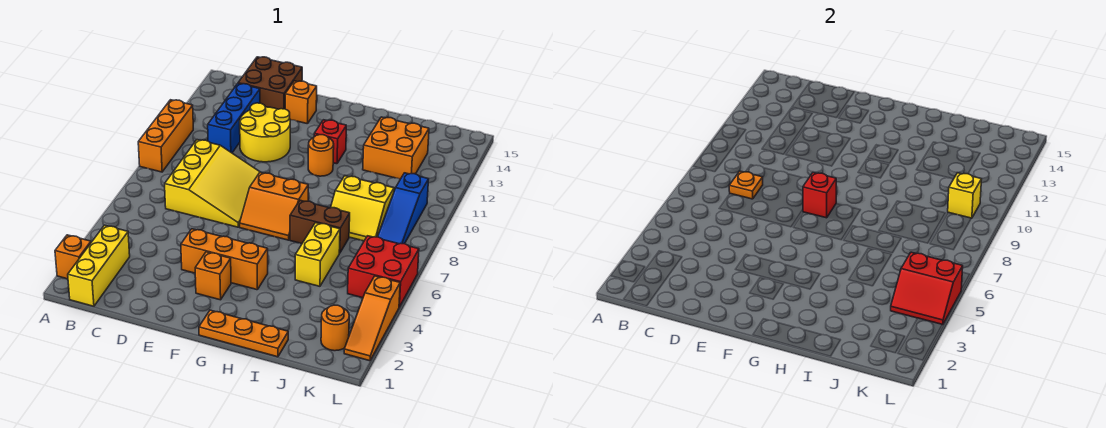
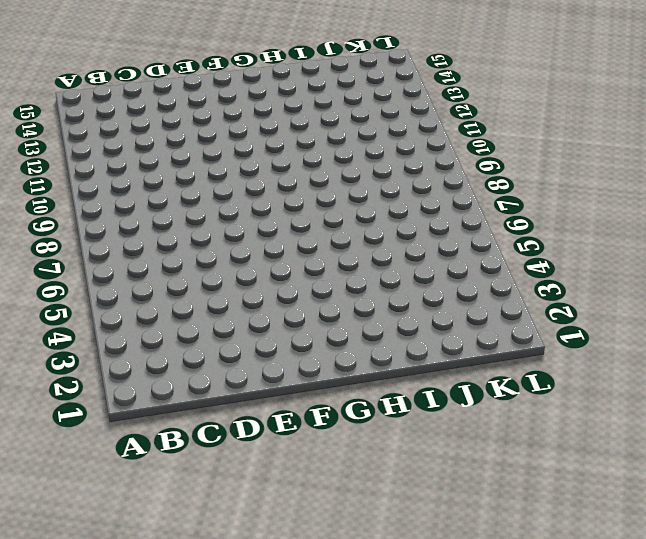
none -> orange brick A2 level 1
none -> orange brick A9:A11 level 1
none -> yellow brick B1:B3 level 1

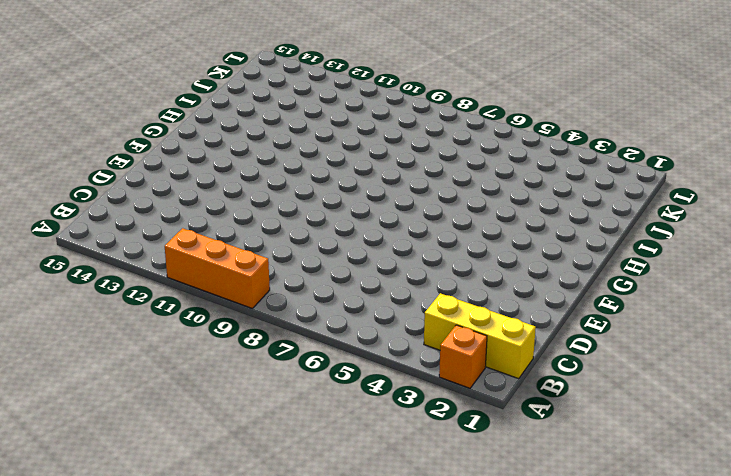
none -> yellow slope C7:E9 level 1 top C
none -> blue brick C11:C13 level 1
none -> brown brick C14:D15 level 1

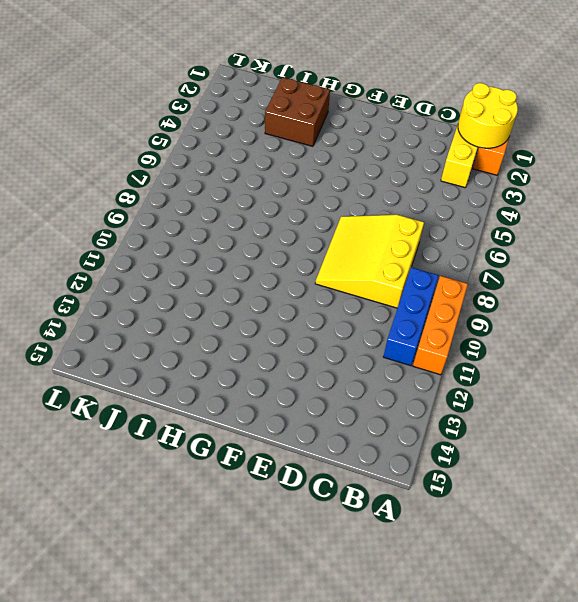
yellow round brick A1:B2 level 2 -> yellow round brick D11:E12 level 1
blue brick B9:B11 level 1 -> blue brick C11:C13 level 1
brown brick H2:I3 level 1 -> brown brick C14:D15 level 1
none -> orange brick E4:G4 level 1
none -> orange brick E14 level 1
none -> orange brick F3 level 1

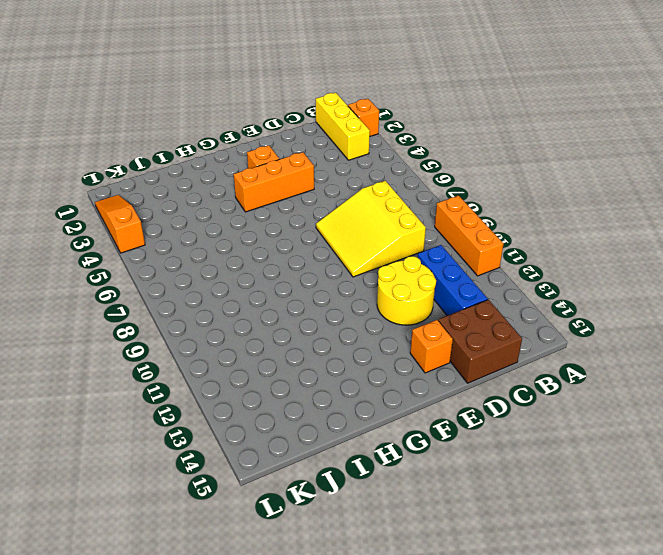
none -> orange slope F7:G8 level 1 top 8
none -> orange plate G1:I1 level 1
none -> orange round brick G11 level 1

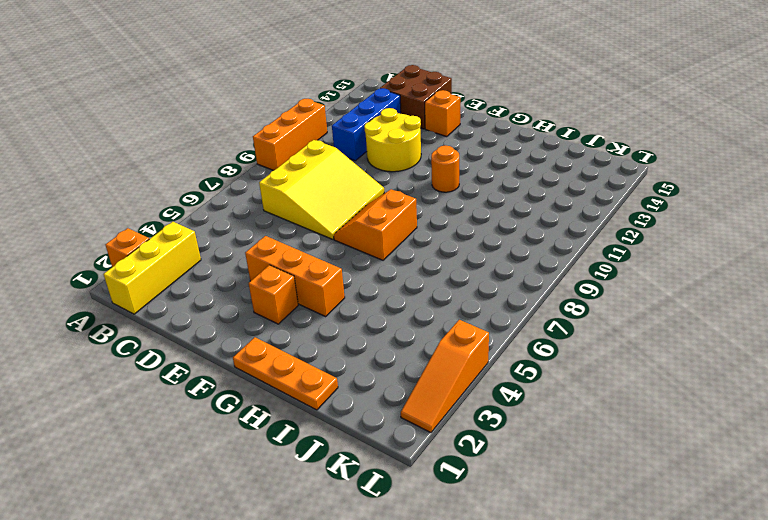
orange slope F7:G8 level 1 top G -> orange slope F7:G8 level 1 top 8
none -> red brick G12 level 1
none -> brown brick H7:I7 level 1
none -> yellow brick I5:I6 level 1

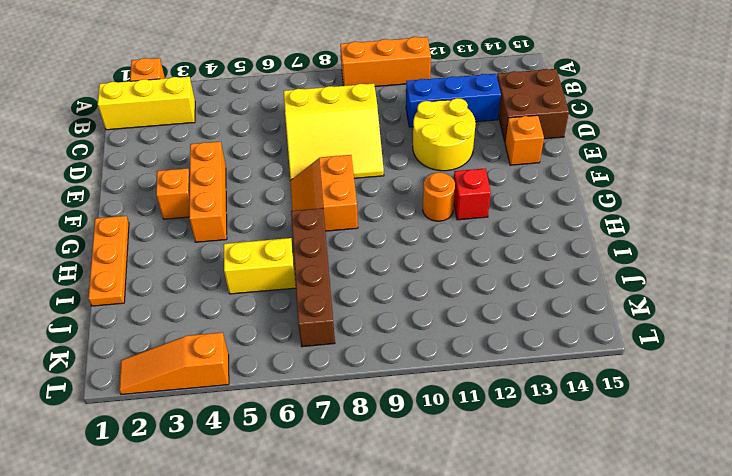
brown brick H7:K7 level 1 -> brown brick H7:I7 level 1
none -> yellow slope I8:J9 level 1 top 9
none -> orange brick I12:J13 level 1
none -> orange round brick K2 level 1

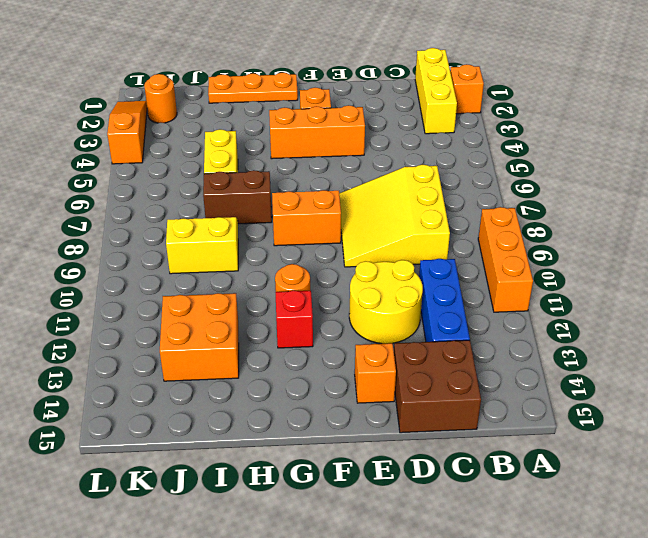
none -> red brick K5:L6 level 1
none -> blue slope K8:K10 level 1 top 10
none -> orange plate C8 level 2

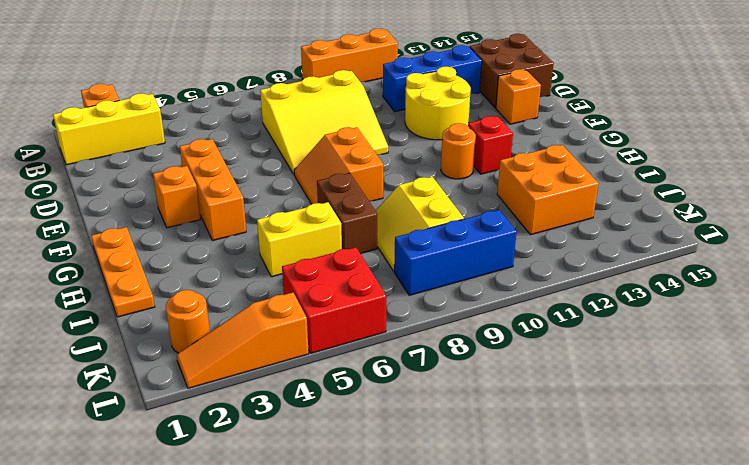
blue brick K8:K10 level 1 -> blue slope K8:K10 level 1 top 10
none -> orange plate C8 level 2
none -> red brick F8 level 2
none -> red slope K4:L5 level 2 top 5

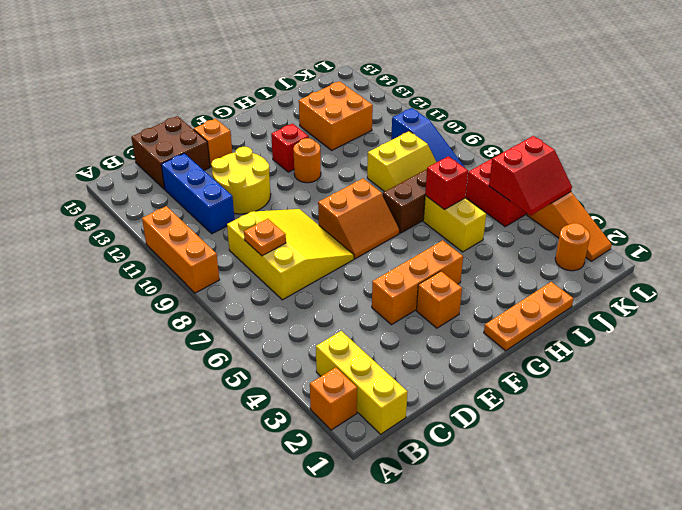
red brick I6 level 2 -> red brick F8 level 2
none -> yellow brick K10 level 2

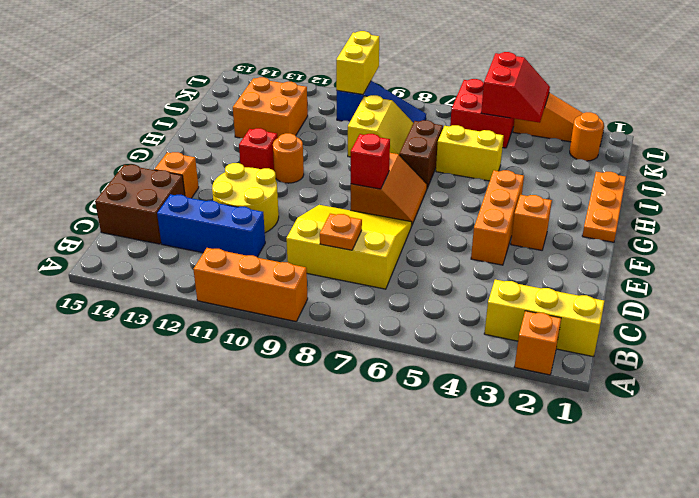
yellow brick K10:L10 level 2 -> yellow brick K10 level 2

